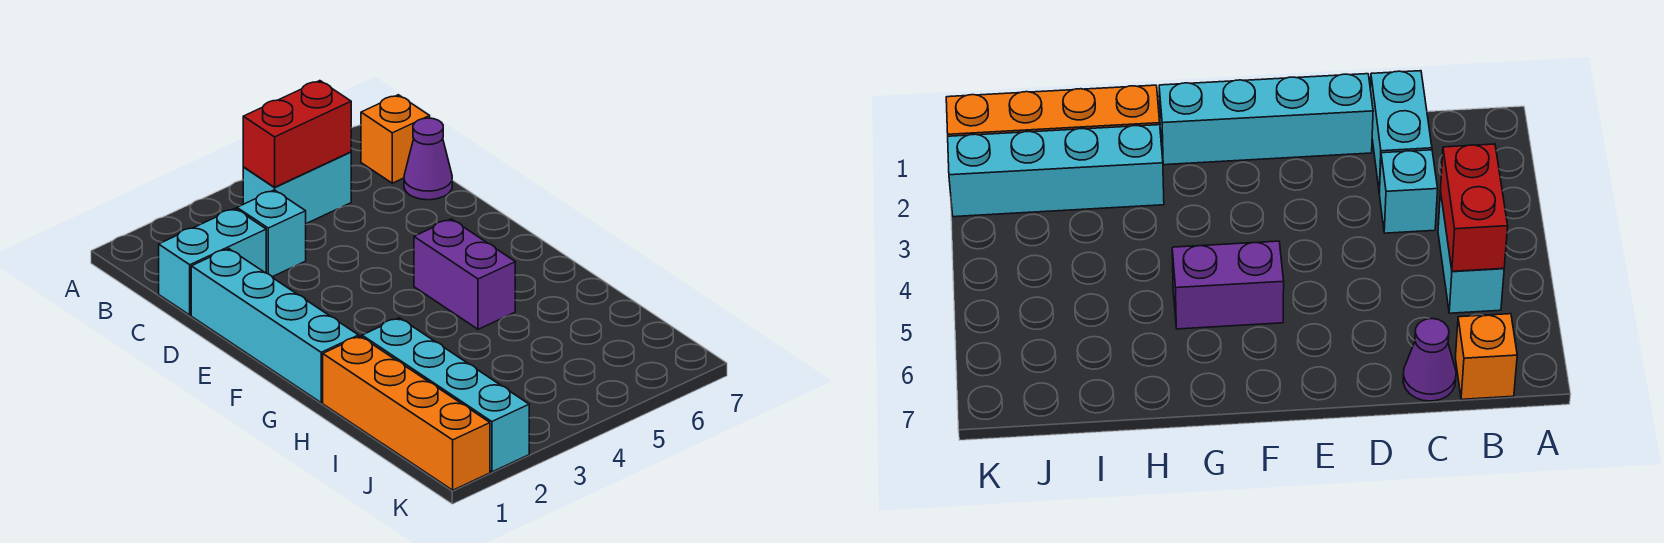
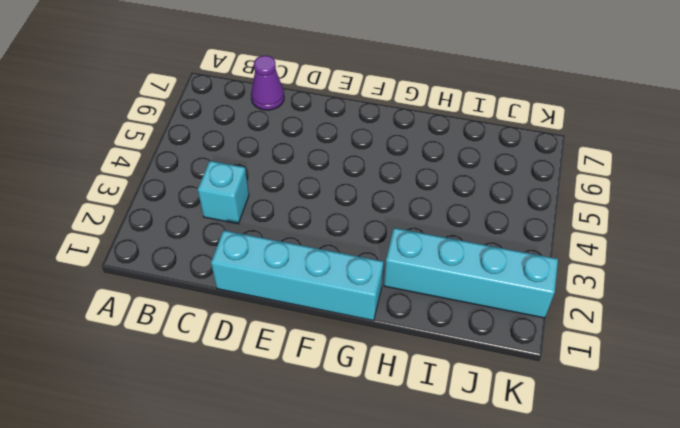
none -> cyan brick B4:B5 level 1
none -> orange brick B7 level 1

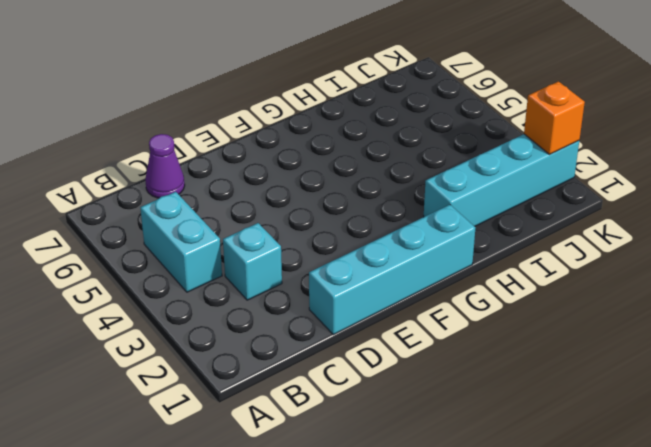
orange brick K2 level 2 -> orange brick B7 level 1
none -> cyan brick C1:C2 level 1
none -> purple brick F5:G5 level 1

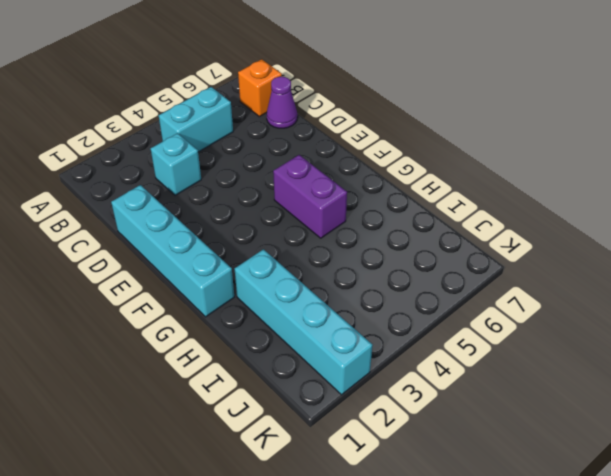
none -> cyan brick C1:C2 level 1
none -> orange brick H1:K1 level 1

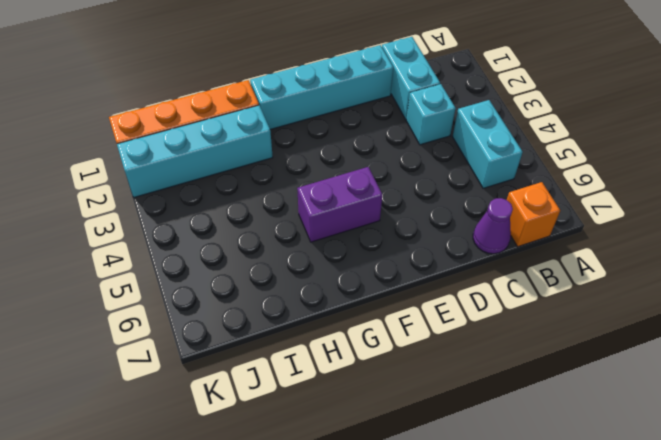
none -> red brick B4:B5 level 2

